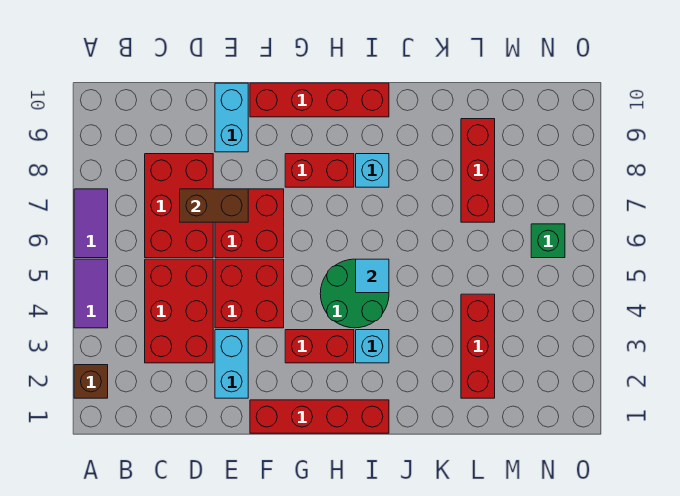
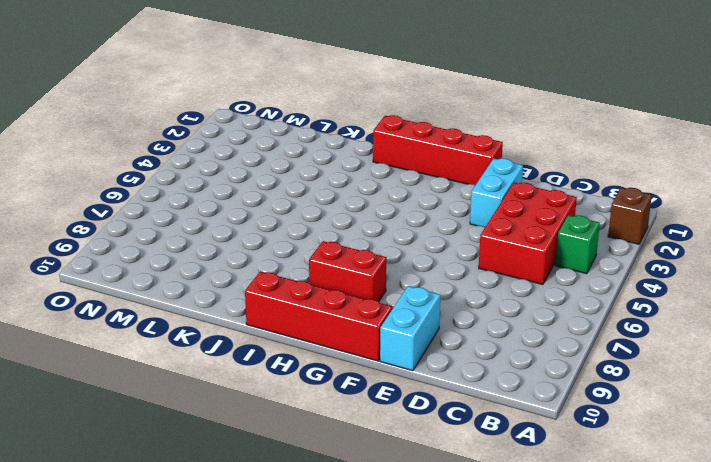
green brick B4 level 1 -> green brick N6 level 1
none -> purple tile A4:A5 level 1
none -> purple tile A6:A7 level 1
none -> red brick C6:D8 level 1

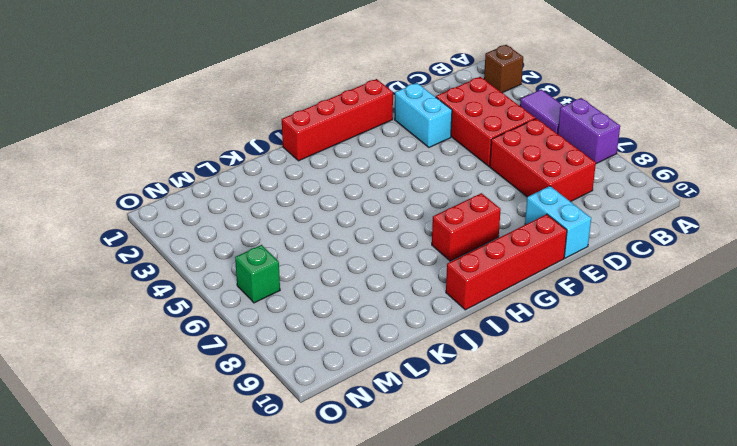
purple brick A6:A7 level 1 -> purple tile A6:A7 level 1
none -> red brick E4:F5 level 1
none -> red brick E6:F7 level 1
none -> red brick G3:H3 level 1

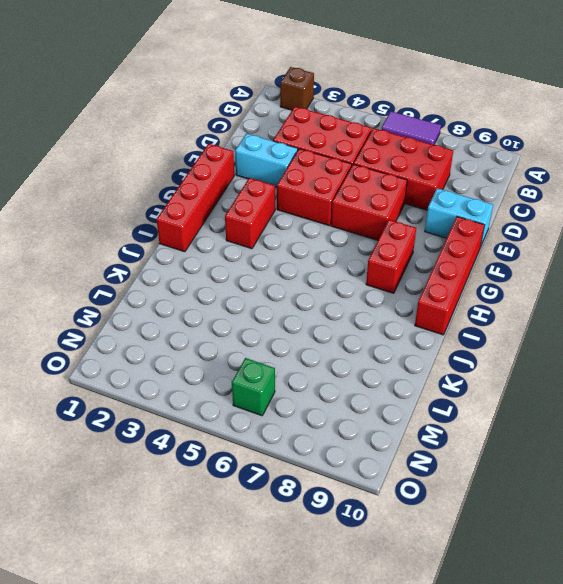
none -> purple tile A4:A5 level 1
none -> green round brick H4:I5 level 1
none -> cyan brick I3 level 1

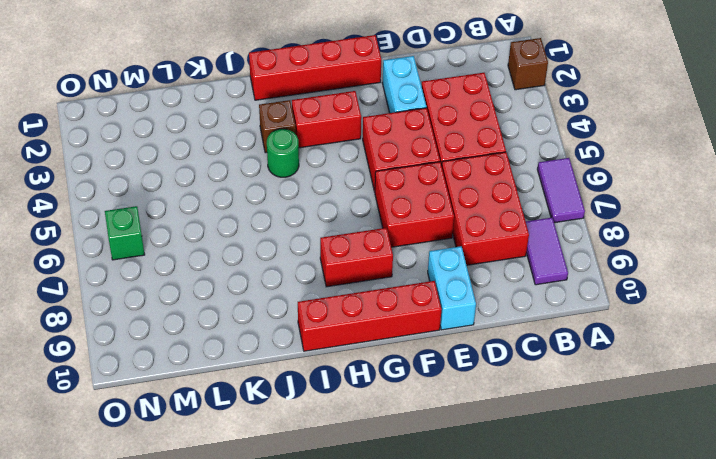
purple tile B8:B9 level 1 -> purple tile A4:A5 level 1
brown brick I3 level 1 -> cyan brick I3 level 1
green round brick I4 level 1 -> green round brick H4:I5 level 1
none -> cyan brick I8 level 1
none -> red brick L2:L4 level 1
none -> red brick L7:L9 level 1

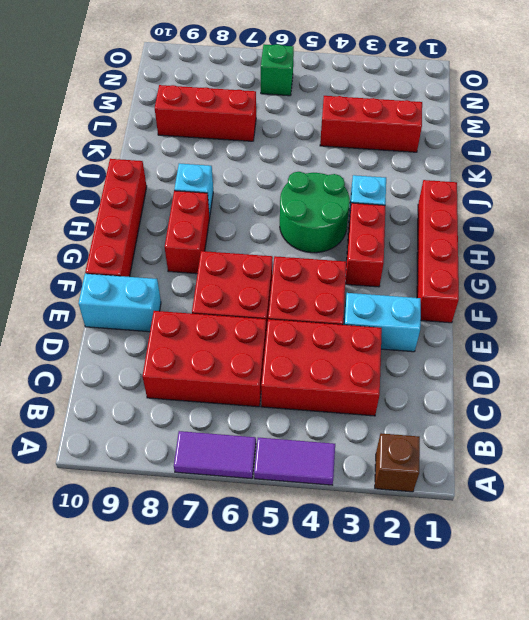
none -> brown brick D7:E7 level 2
none -> cyan tile I5 level 2

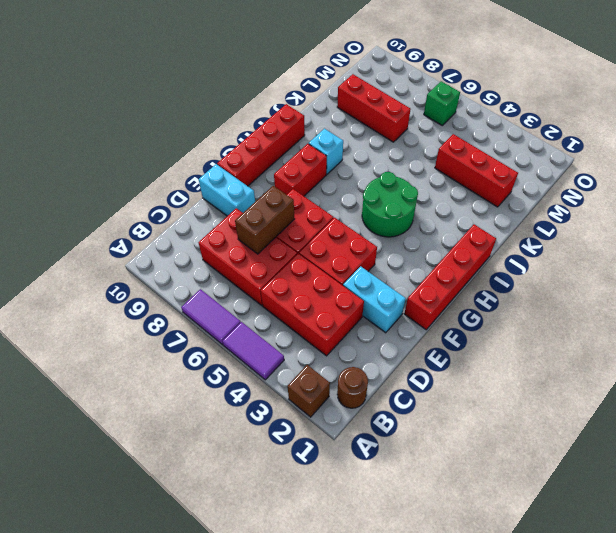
brown round brick B1 level 1 -> none
none -> red brick G3:H3 level 1
none -> cyan brick I3 level 1
none -> cyan tile I5 level 2

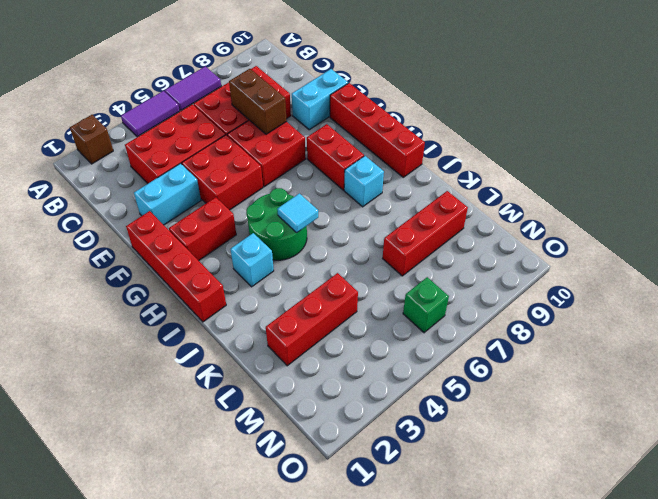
red brick G2:G3 level 1 -> red brick G3:H3 level 1

